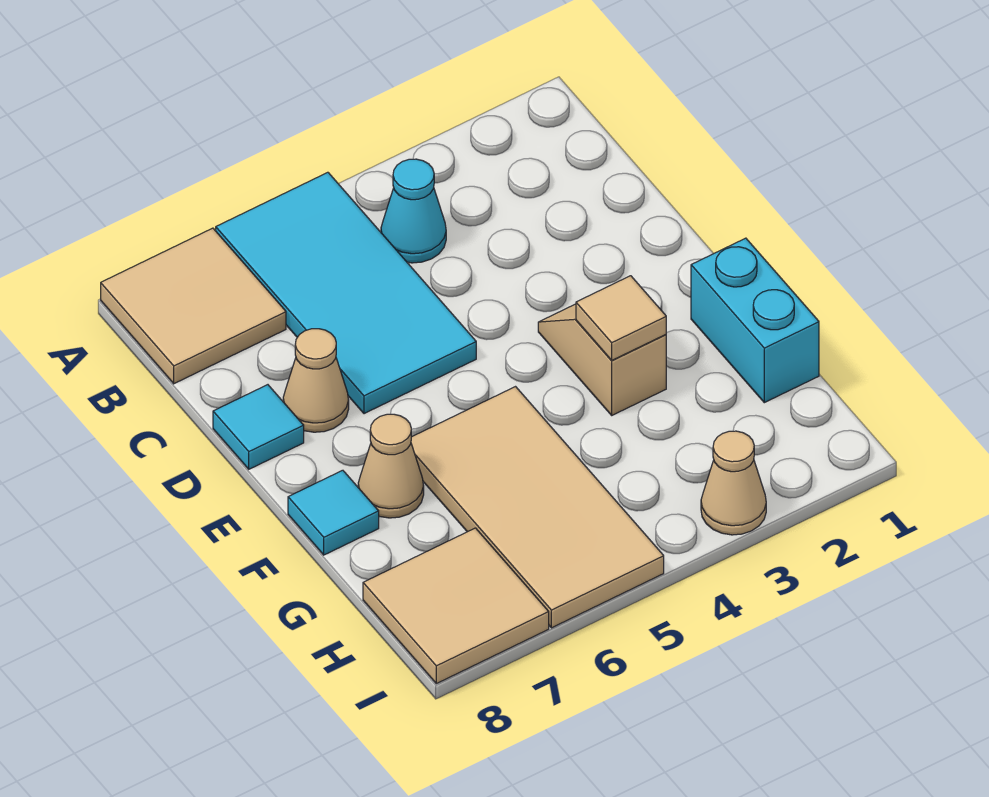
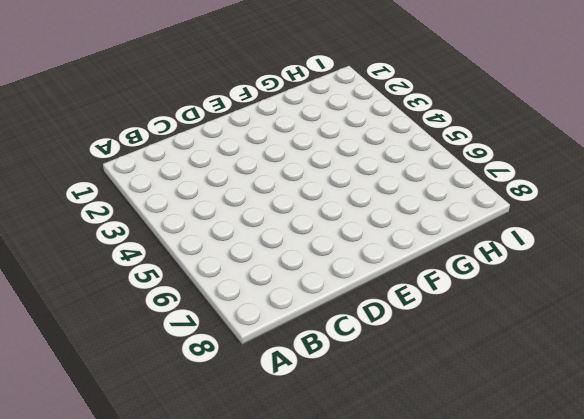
none -> cyan tile A5:D6 level 1
none -> tan tile A7:B8 level 1
none -> cyan cone B4 level 1

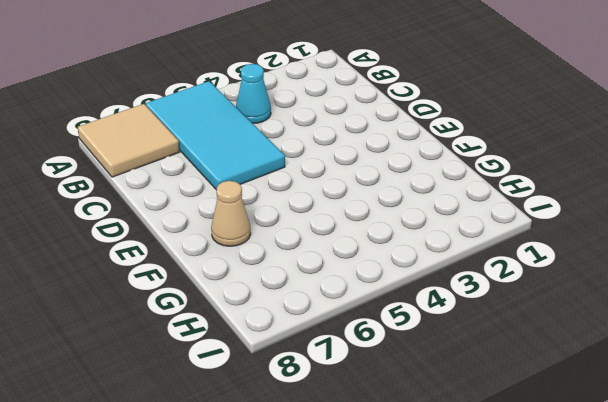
none -> tan cone D7 level 1
none -> cyan tile D8 level 1
none -> tan slope E3:F3 level 1 top F

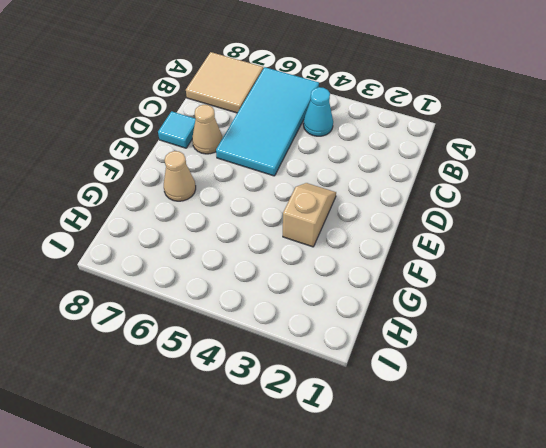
none -> cyan brick F1:G1 level 1
none -> tan tile F5:I6 level 1
none -> cyan tile F8 level 1

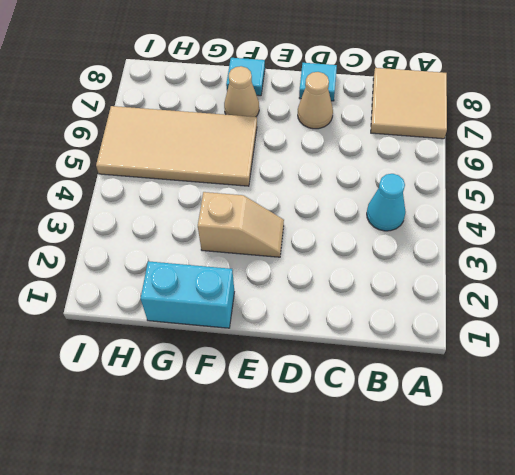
none -> cyan tile A5:D6 level 1
none -> tan tile H7:I8 level 1
none -> tan cone I3 level 1

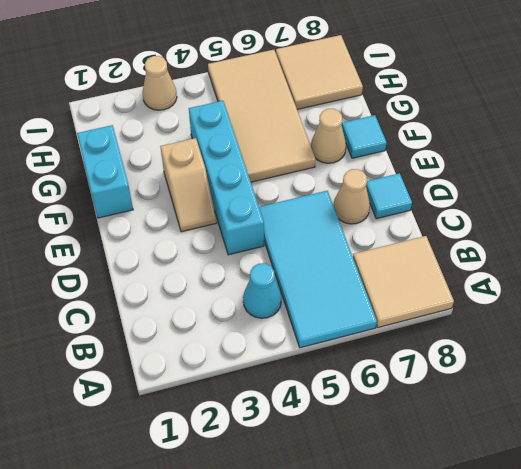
cyan brick D4:G4 level 1 -> none
none -> tan tile F3 level 2

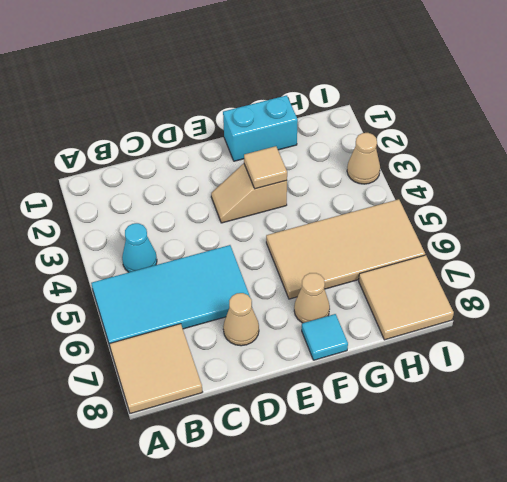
none -> cyan tile D8 level 1

